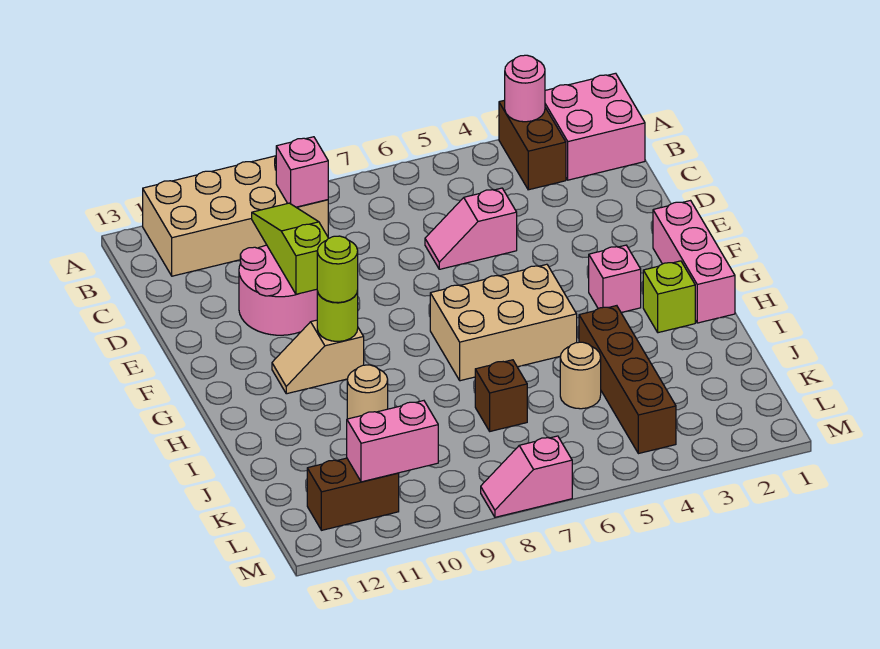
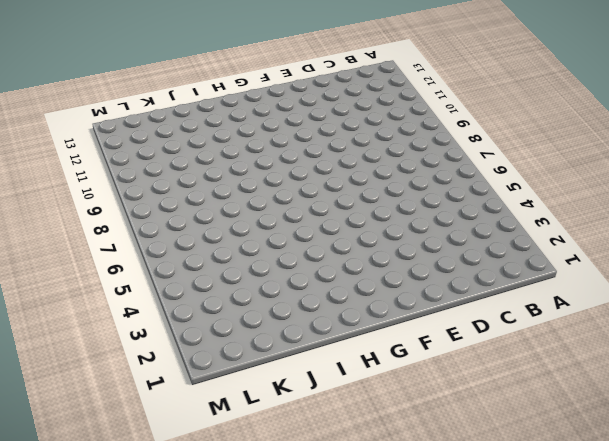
none -> pink brick A1:B2 level 1
none -> brown brick A3:B3 level 1
none -> tan brick A9:B12 level 1

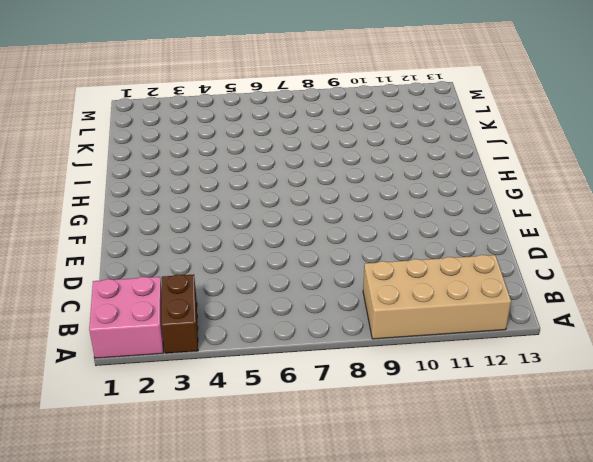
none -> pink slope D5:D6 level 1 top 5
none -> pink round brick D10:E11 level 1
none -> pink brick F1:H1 level 1

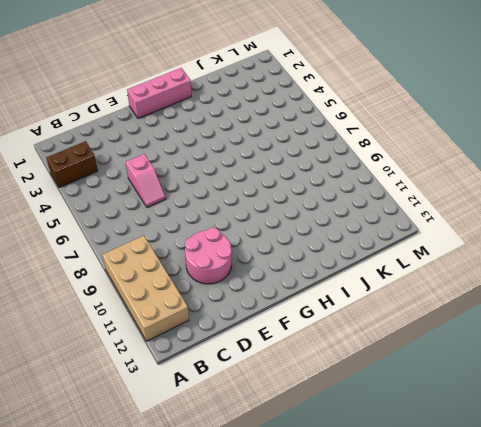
none -> pink brick A1:B2 level 1
none -> pink brick G3 level 1
none -> tan brick G5:H7 level 1

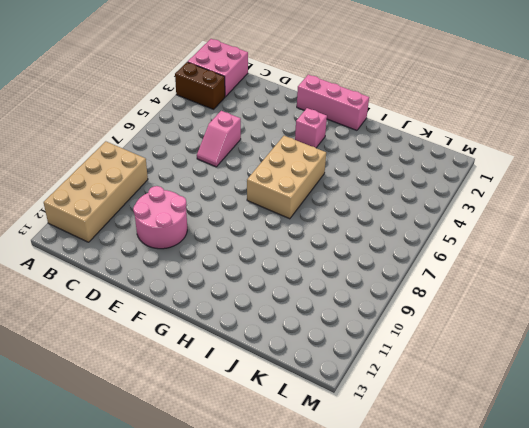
none -> tan slope G10:G11 level 1 top 10
none -> lime brick H2 level 1
none -> brown brick I4:L4 level 1

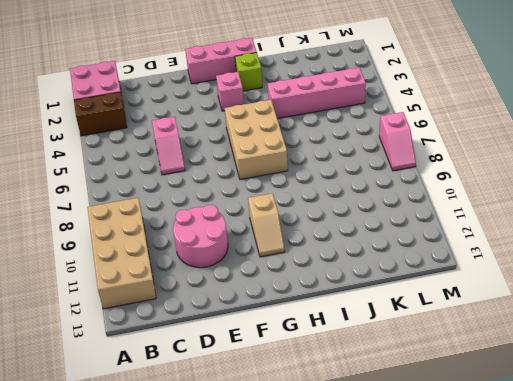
pink brick I4:L4 level 1 -> brown brick I4:L4 level 1
none -> tan round brick I10 level 1
none -> tan round brick J5 level 1
none -> brown brick J7 level 1

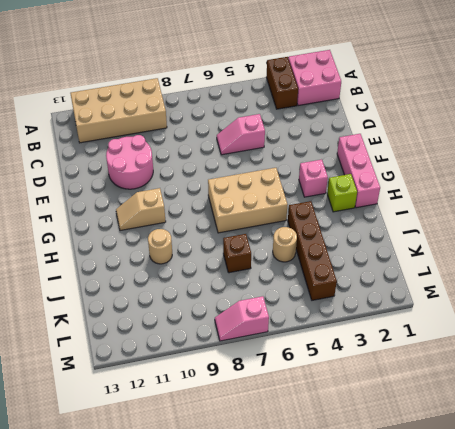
none -> brown brick L11:L12 level 1
none -> pink round brick A3 level 2
none -> pink brick B9 level 2

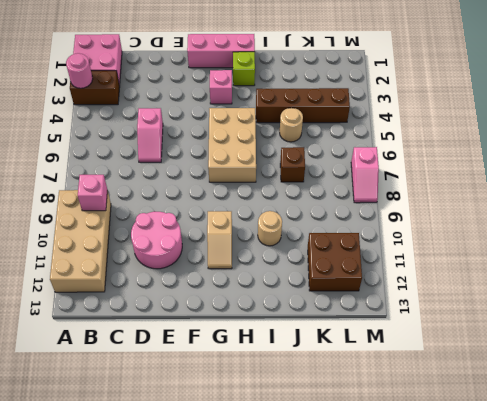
brown brick K11:L12 level 1 -> brown brick L11:L12 level 1
none -> lime slope C10:E10 level 2 top E
none -> lime round brick G10 level 2
none -> pink brick L10:L11 level 2

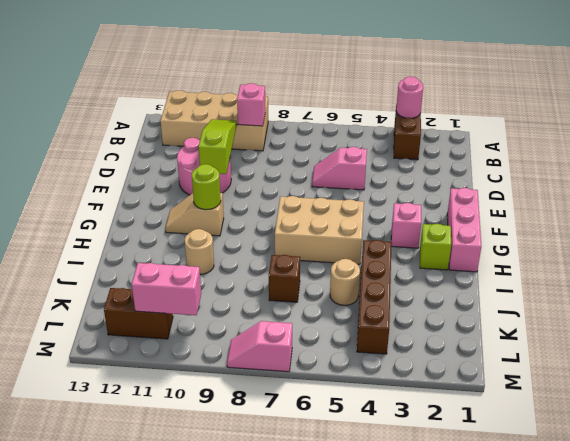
none -> pink brick A1:B2 level 1
none -> lime round brick G10 level 3

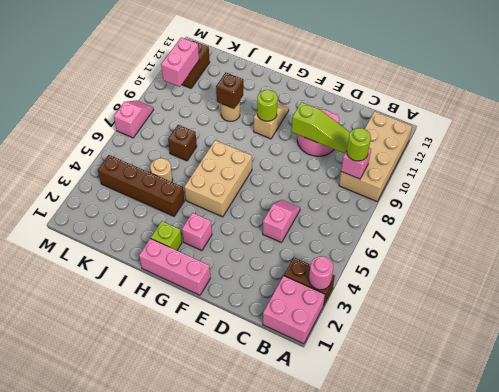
lime round brick B9 level 3 -> lime round brick G10 level 3
brown brick I10 level 2 -> none

